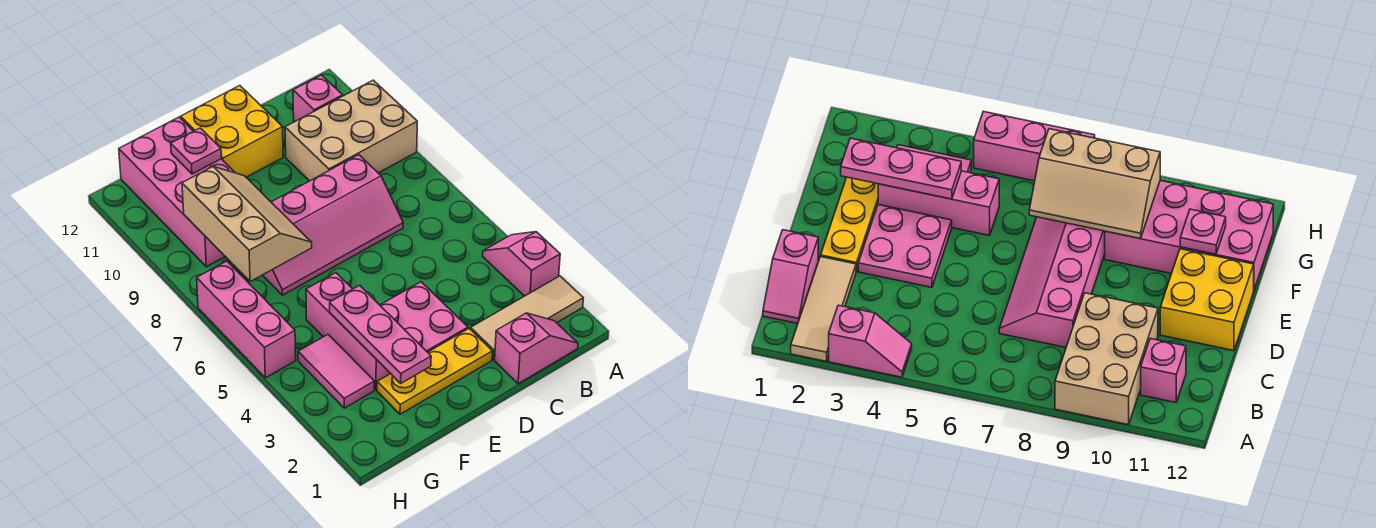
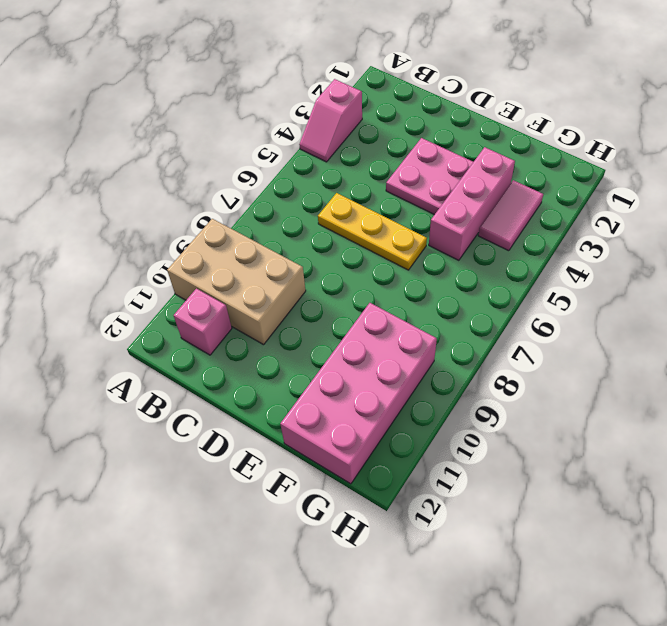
yellow plate C6:E6 level 1 -> yellow plate D2:F2 level 1
none -> tan tile A2:C2 level 1
none -> pink slope B1:C1 level 1 top C
none -> pink slope C7:F8 level 1 top 8

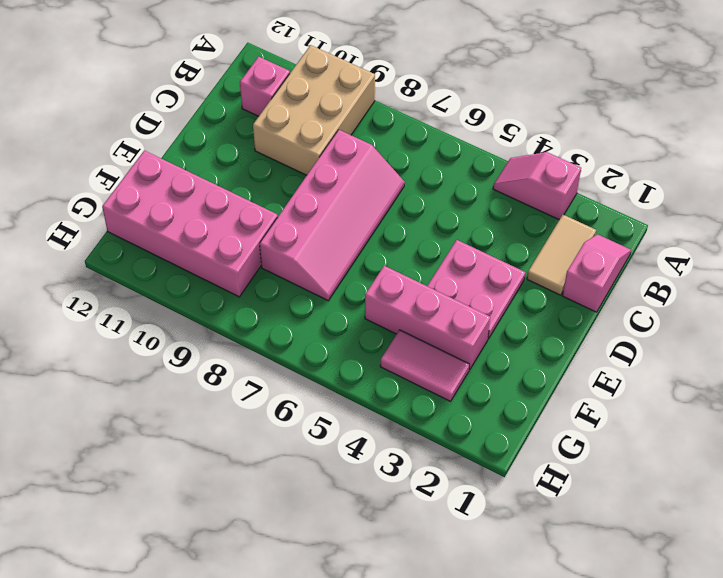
tan tile B2:C2 level 1 -> tan tile A2:C2 level 1
none -> yellow plate D2:F2 level 1
none -> yellow brick D11:E12 level 1
none -> pink brick H5:H7 level 1

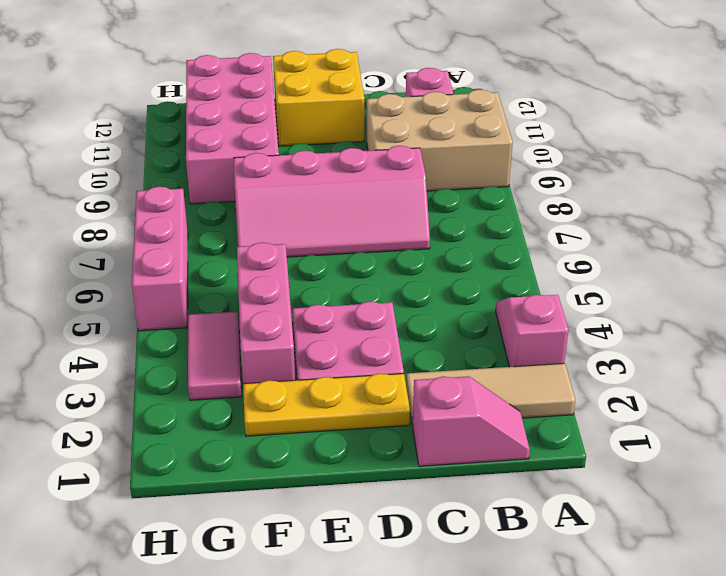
none -> pink plate F2:F4 level 2
none -> tan slope F7:G9 level 2 top G
none -> pink plate F11 level 2

